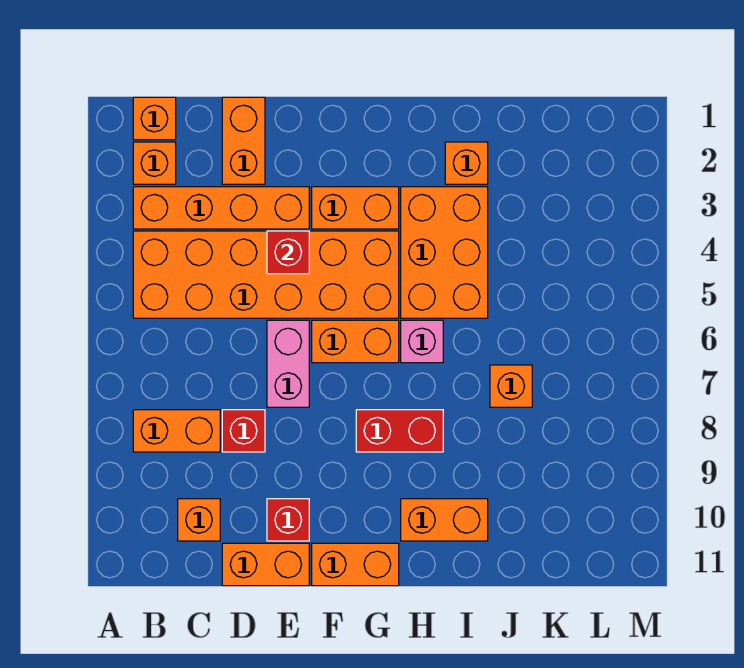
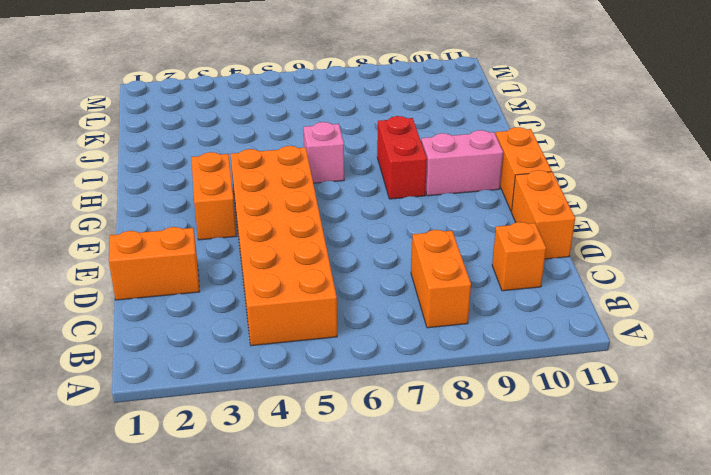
pink brick G9:G10 level 1 -> pink brick E6:E7 level 1
none -> orange brick B1 level 1
none -> orange brick B2 level 1
none -> orange brick B3:E3 level 1

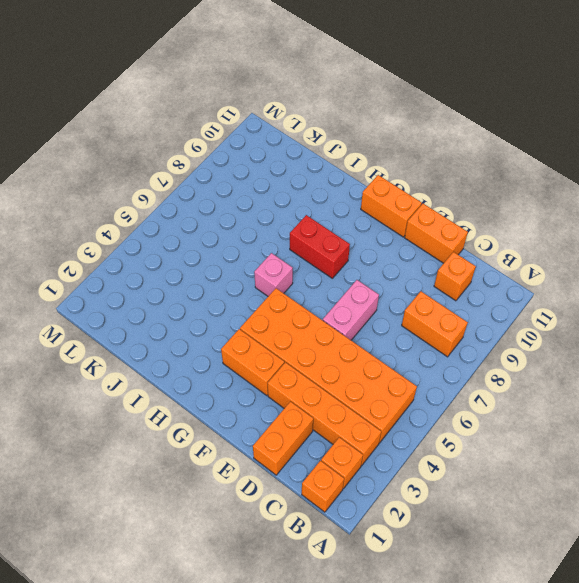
none -> red brick D8 level 1
none -> red brick E10 level 1
none -> orange brick F6:G6 level 1

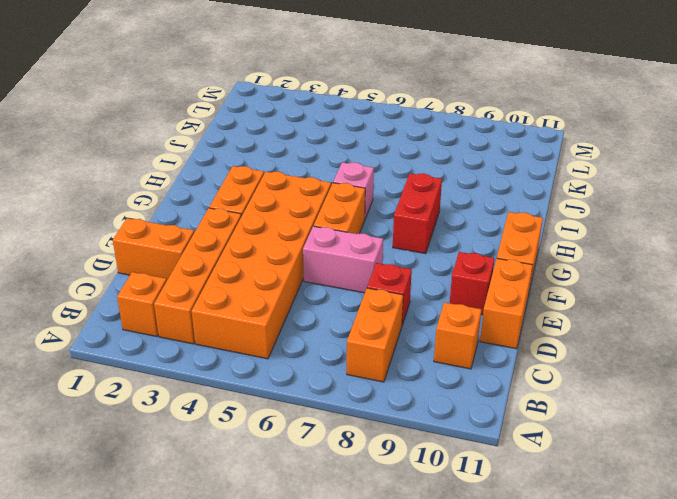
none -> orange brick B1 level 1
none -> orange brick H3:I5 level 1
none -> orange brick H10:I10 level 1

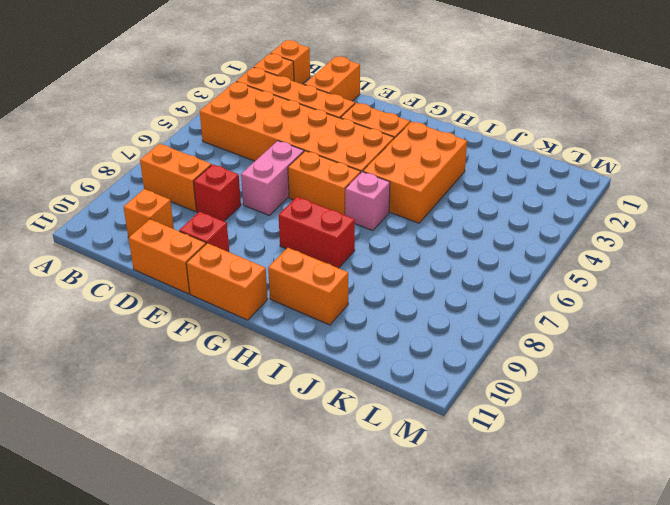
none -> orange brick I2 level 1
none -> orange brick J7 level 1
none -> red brick E4 level 2

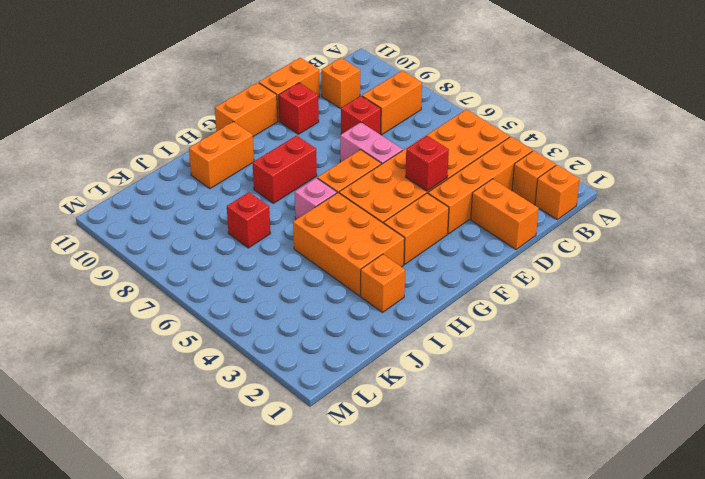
red brick J7 level 1 -> orange brick J7 level 1

